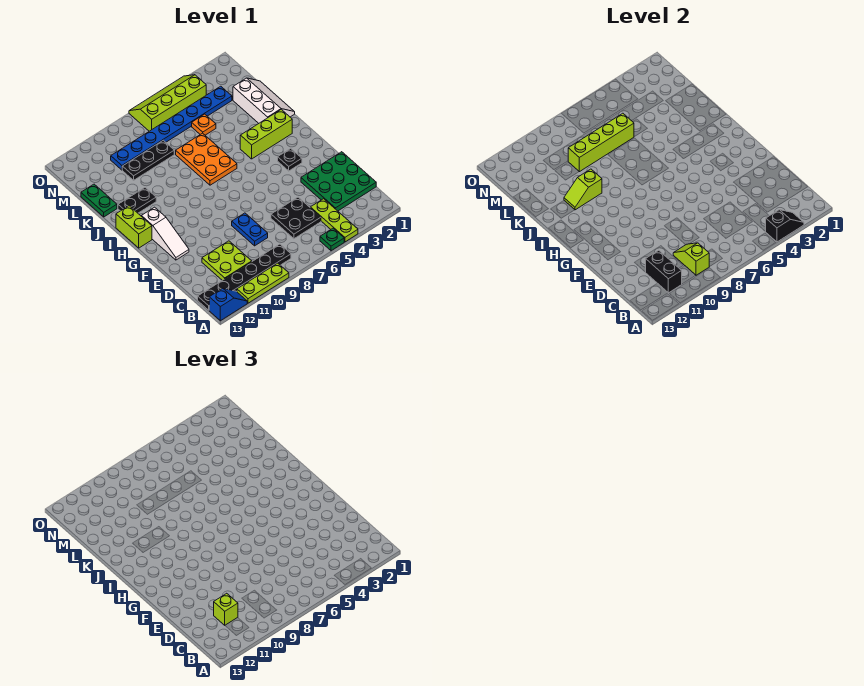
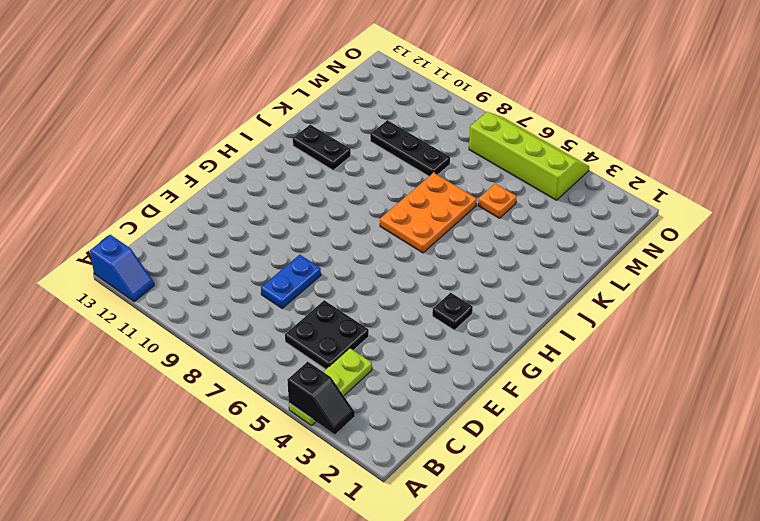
none -> green plate A5 level 1
none -> lime plate A9:A11 level 1
none -> black plate B8:B13 level 1

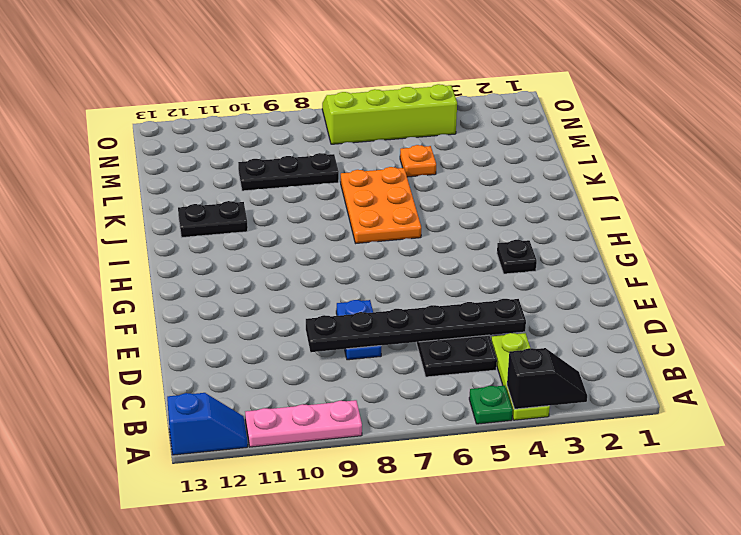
pink plate A9:A11 level 1 -> lime plate A9:A11 level 1
black plate D4:D9 level 2 -> black plate B8:B13 level 1
none -> green plate C1:E3 level 1
none -> lime plate C10:D11 level 1
none -> white slope F12:H12 level 1 top H

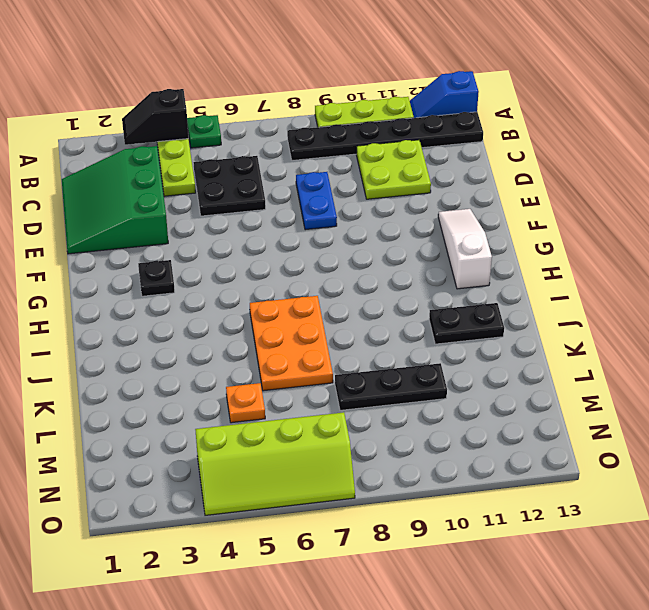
green slope C1:E3 level 1 top 3 -> green plate C1:E3 level 1
none -> lime brick H13:I13 level 1
none -> lime brick I2:I4 level 1
none -> white slope J1:L2 level 1 top 2

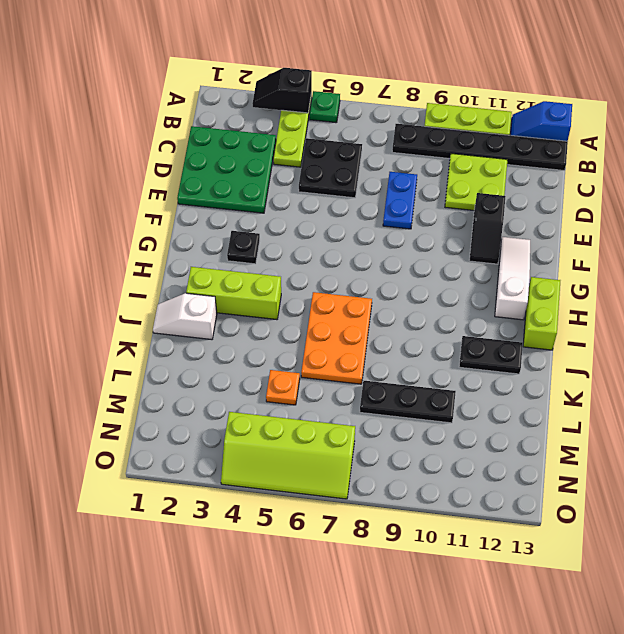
black slope E11:F11 level 1 top E -> none
white slope J1:J2 level 1 top 2 -> white slope J1:L2 level 1 top 2
none -> green plate K13:L13 level 1
none -> blue plate M3:M10 level 1
none -> lime slope B9:C9 level 2 top B

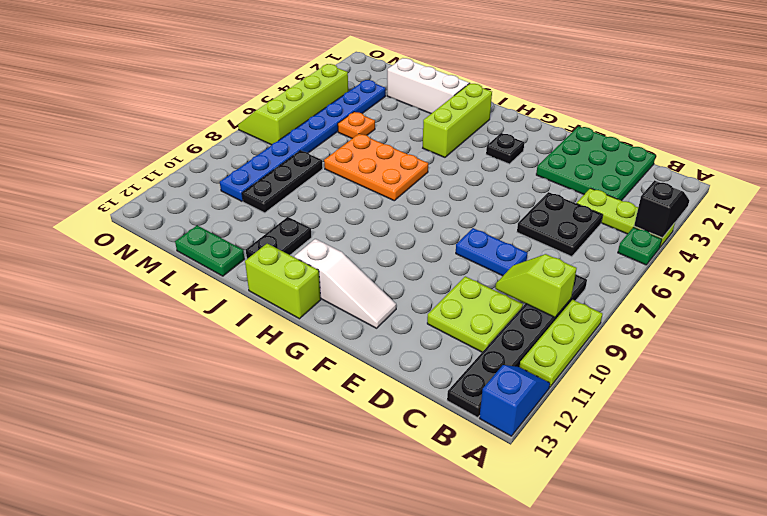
none -> black brick B11:C11 level 2
none -> lime slope J10:J11 level 2 top 10
none -> lime brick L6:L9 level 2

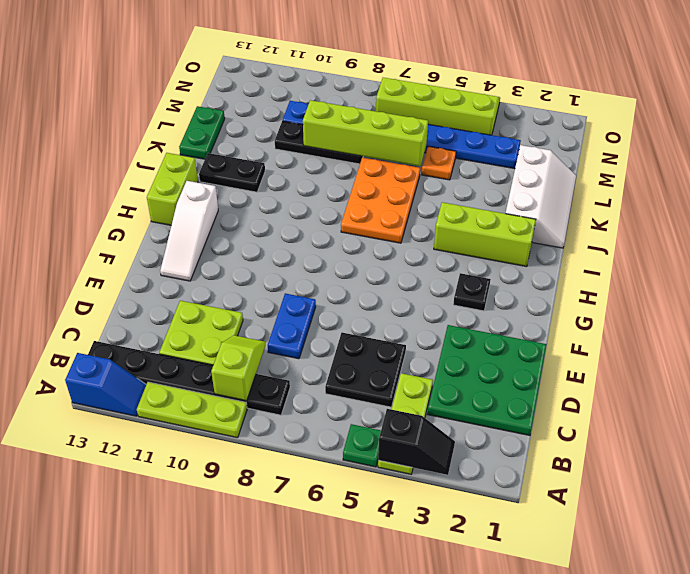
none -> black brick B11:C11 level 2
none -> lime slope J10:J11 level 2 top 10
none -> lime brick C11 level 3

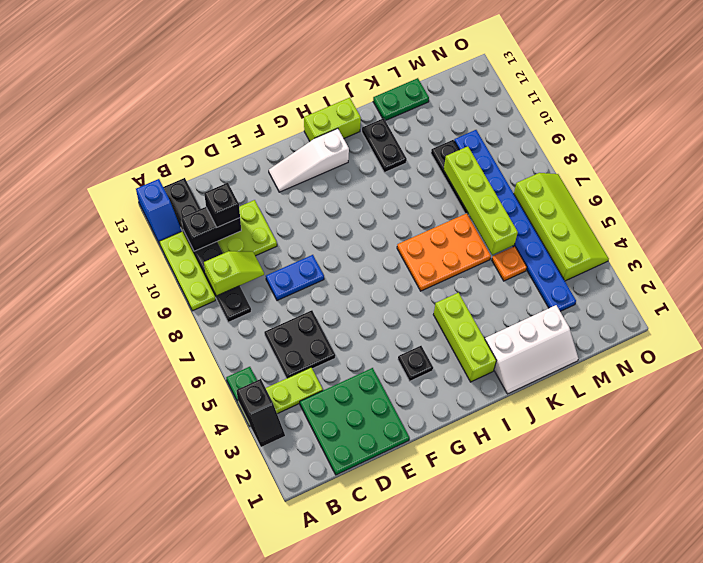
black brick C11 level 3 -> lime brick C11 level 3
none -> lime slope J10:J11 level 2 top 10

